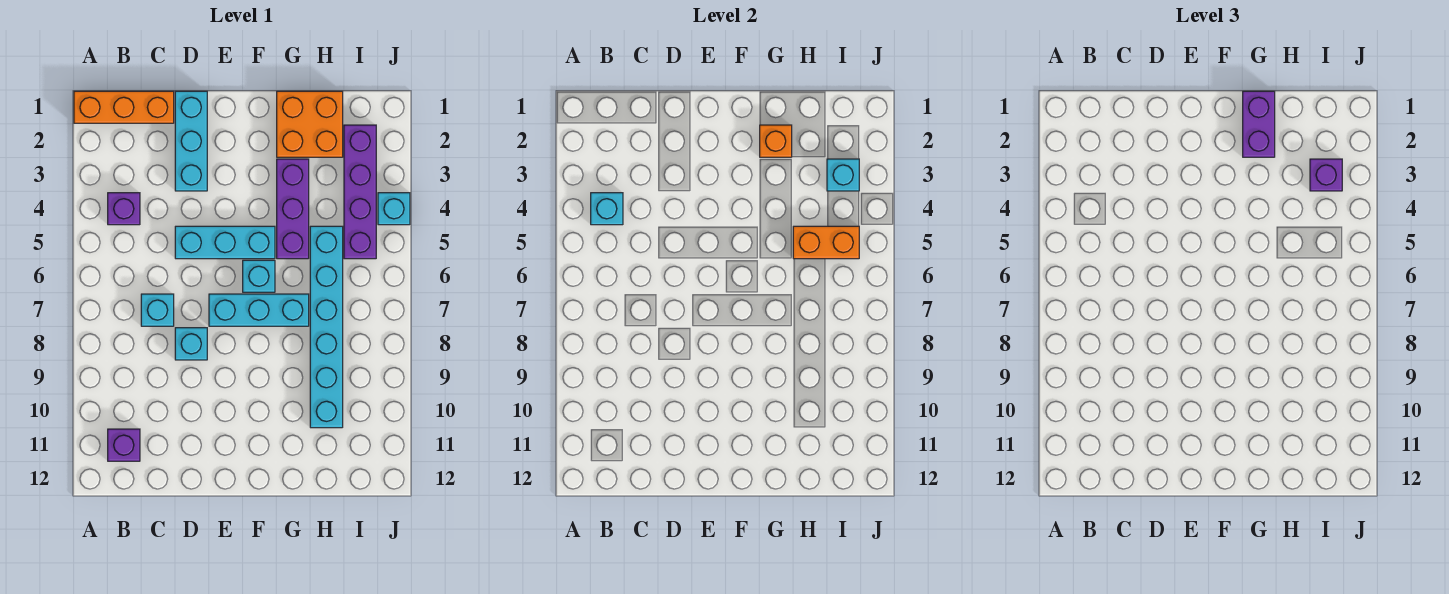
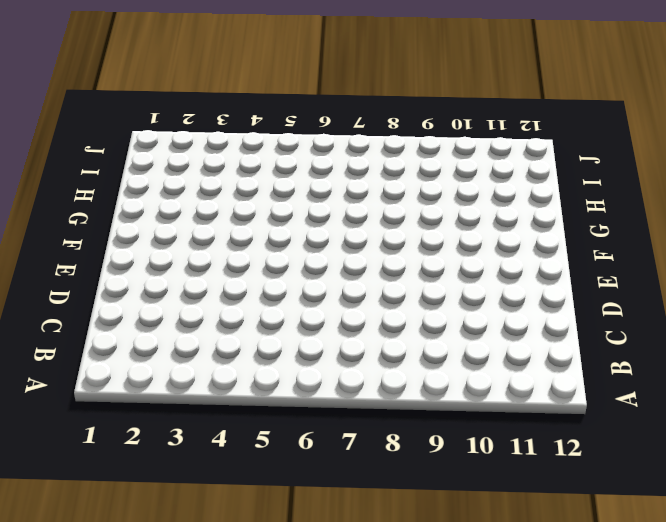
none -> orange brick A1:C1 level 1
none -> purple brick B4 level 1
none -> purple brick B11 level 1

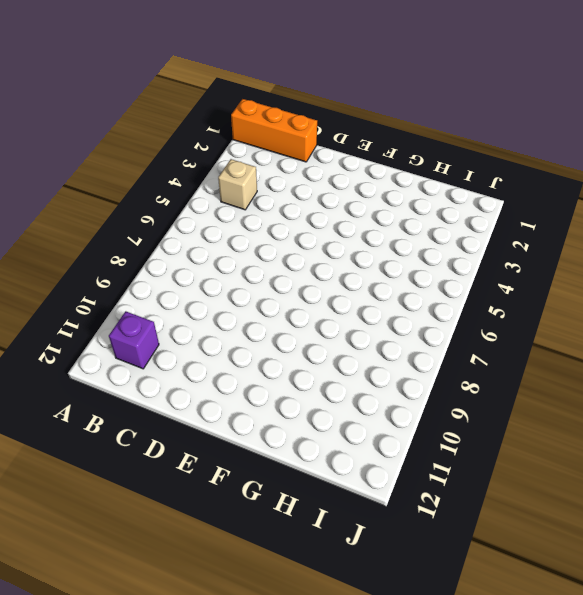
tan brick B4 level 1 -> purple brick B4 level 1
none -> cyan brick C7 level 1
none -> cyan brick D1:D3 level 1
none -> cyan brick D5:F5 level 1

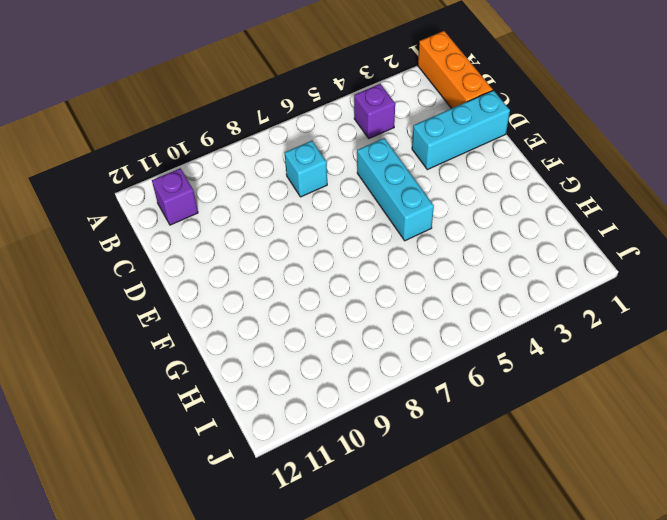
none -> cyan brick D8 level 1
none -> cyan brick E7:G7 level 1
none -> cyan brick F6 level 1

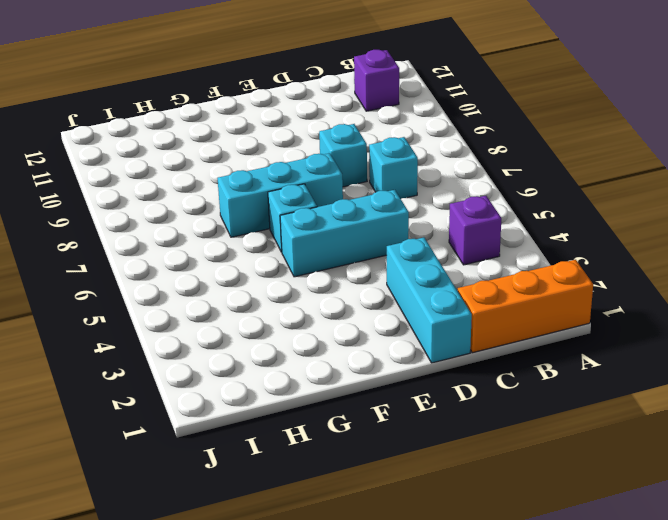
none -> orange brick G1:H2 level 1
none -> purple brick G3:G5 level 1
none -> cyan brick H5:H10 level 1

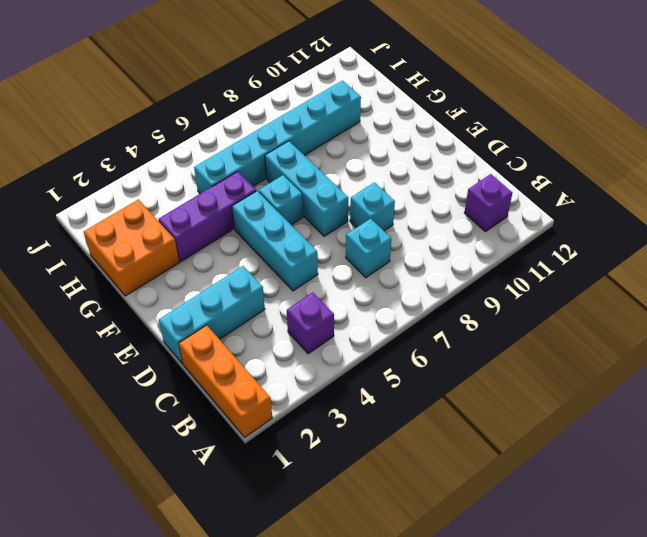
none -> purple brick I2:I5 level 1
none -> cyan brick J4 level 1
none -> cyan brick B4 level 2

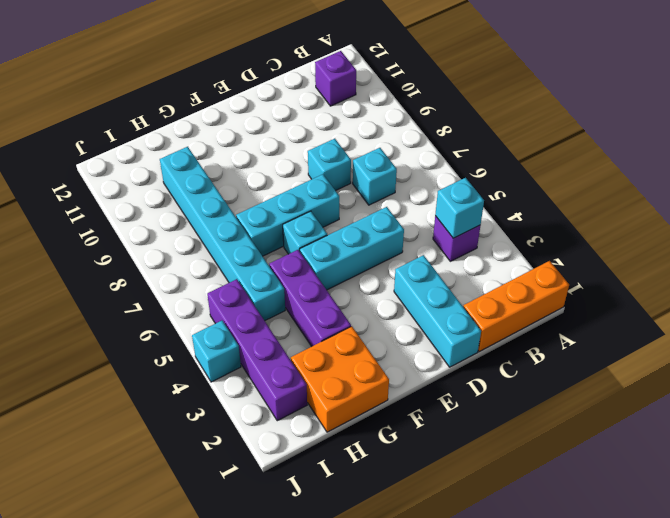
none -> orange brick G2 level 2
none -> orange brick H5:I5 level 2
none -> cyan brick I3 level 2

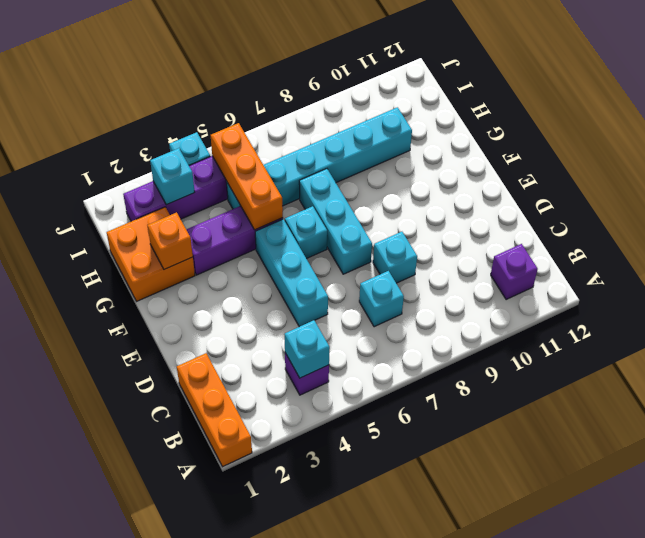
orange brick G5:I5 level 2 -> orange brick H5:I5 level 2
none -> cyan brick D1:D3 level 1
none -> purple brick G1:G2 level 3
none -> purple brick I3 level 3

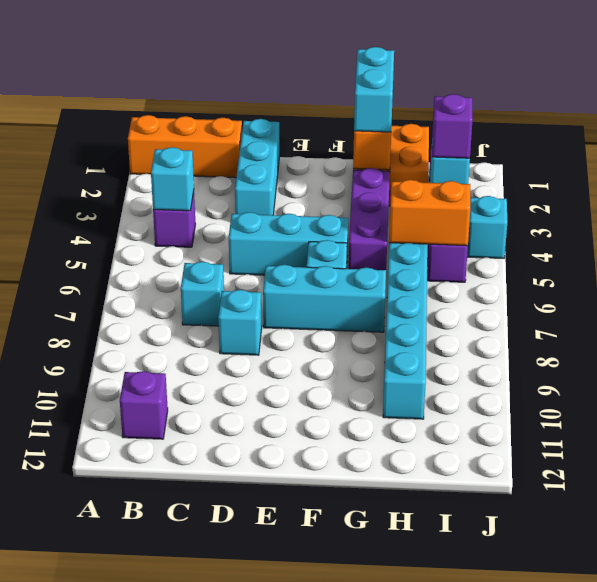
cyan brick G1:G2 level 3 -> purple brick G1:G2 level 3

